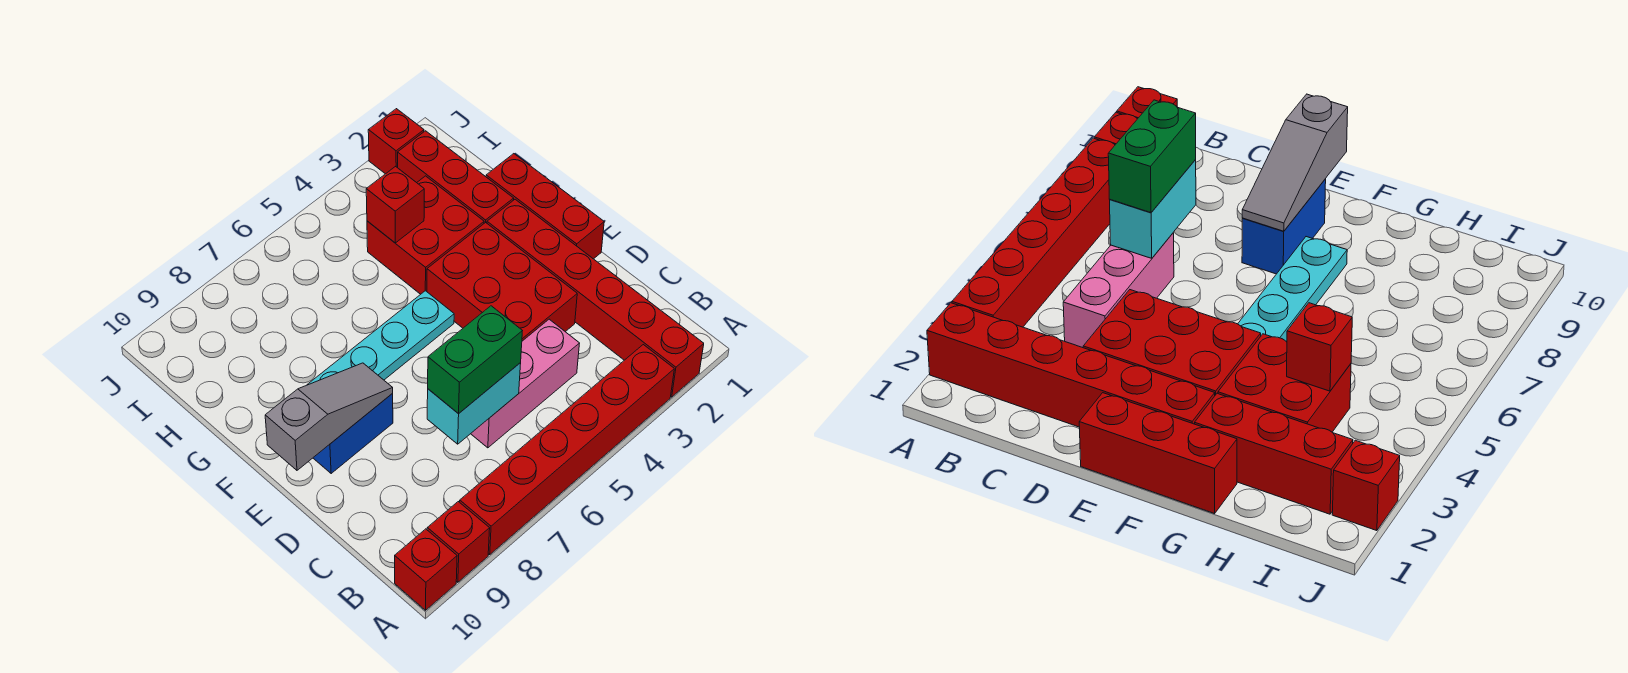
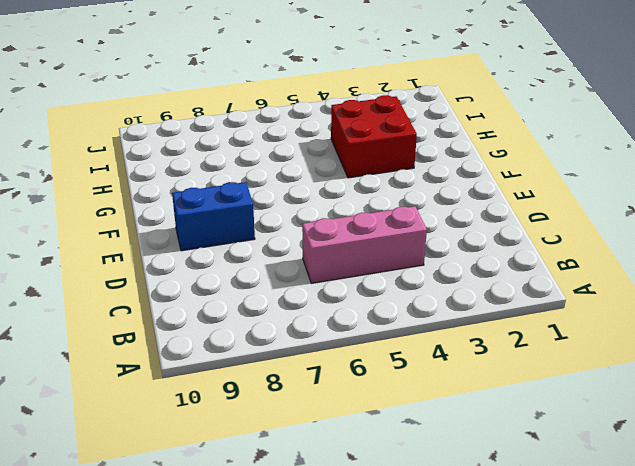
none -> red brick A2:F2 level 1
none -> red brick A3:A8 level 1
none -> red brick A9 level 1

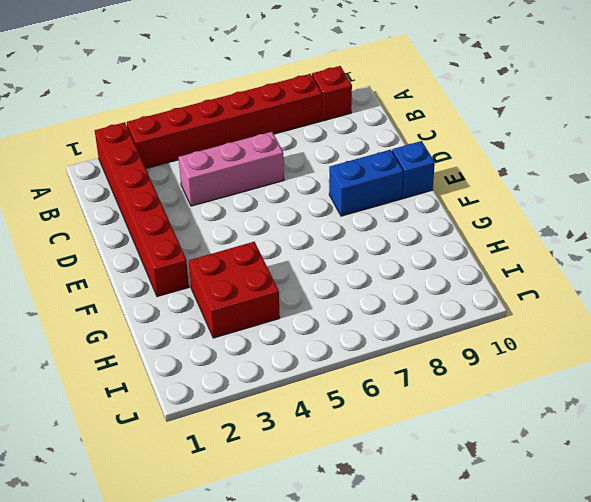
blue brick E10 level 1 -> none
none -> red brick A10 level 1
none -> red brick D3:F4 level 1
none -> red brick E1:G1 level 1

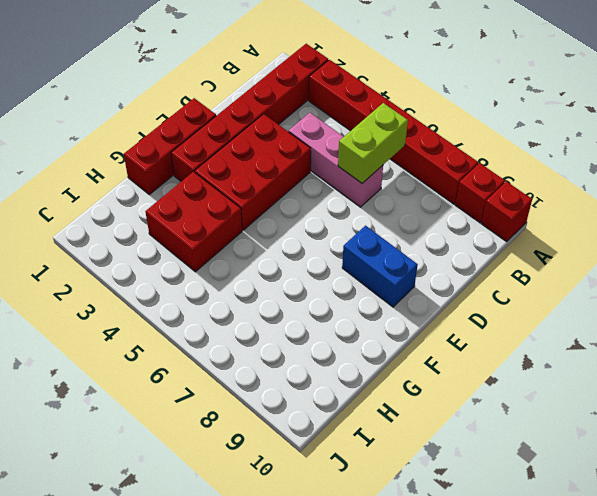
lime brick B6:C6 level 2 -> cyan brick C6:C7 level 2
none -> cyan plate F5:F8 level 1
none -> red brick G2:I2 level 1
none -> red brick J2 level 1

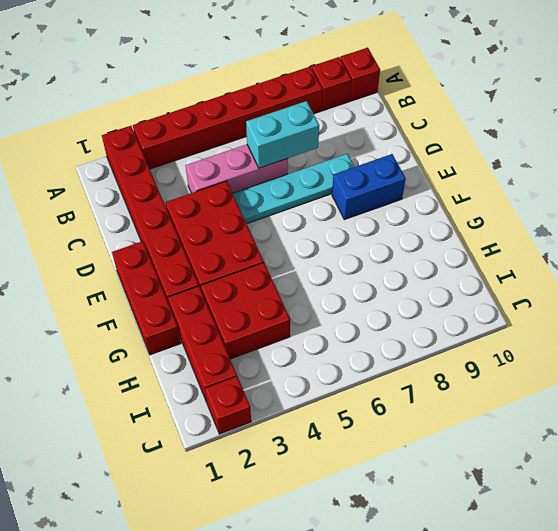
cyan plate D5:D8 level 1 -> cyan plate F5:F8 level 1
none -> grey slope E8:E10 level 2 top 10
none -> red brick H4 level 2
none -> green brick C6:C7 level 3

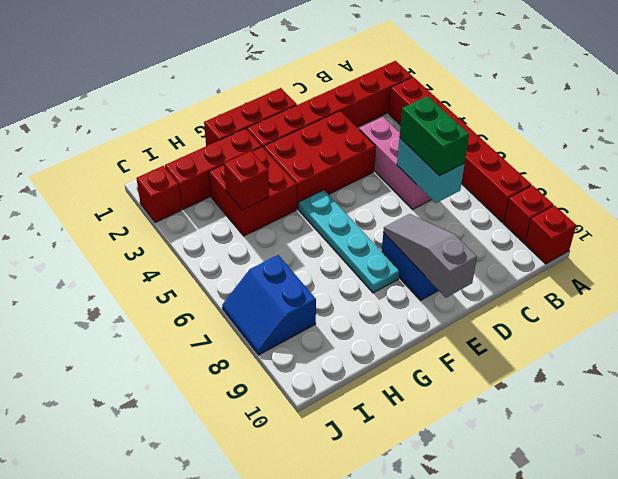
blue slope I7:J8 level 1 top I -> none

